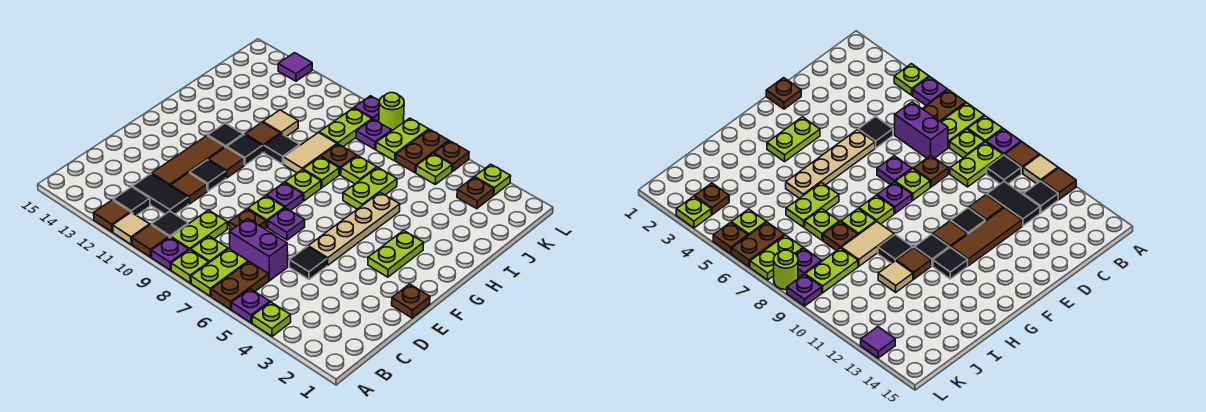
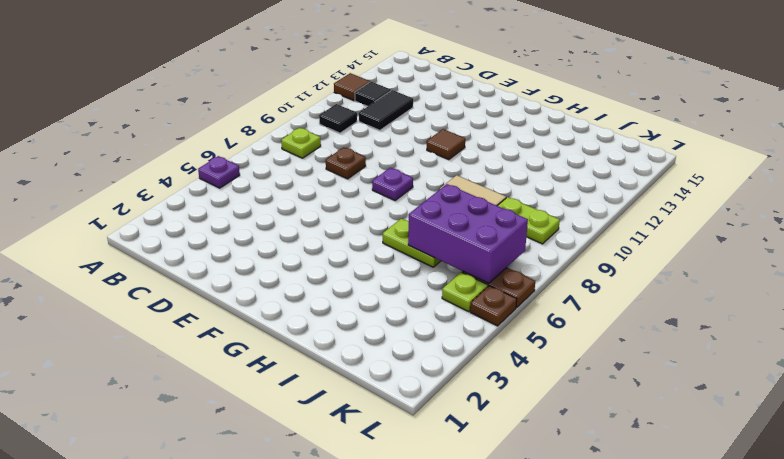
purple brick I6:K7 level 2 -> none
none -> lime plate A4 level 1
none -> brown plate A6:B6 level 1
none -> lime plate A7:B7 level 1
none -> lime plate A8 level 1

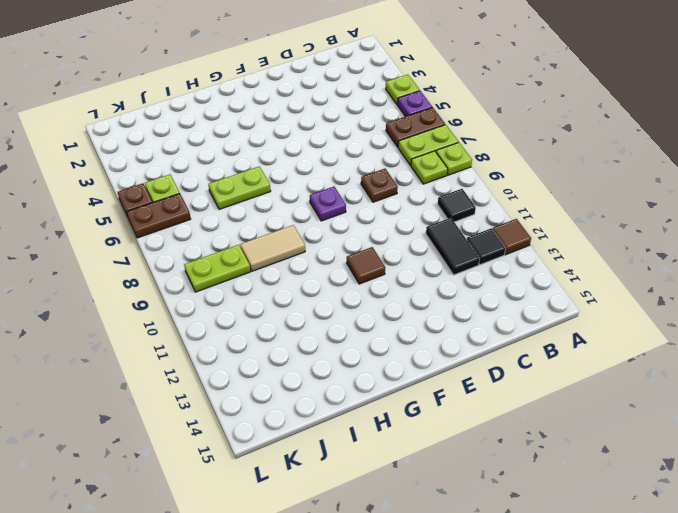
none -> purple plate A9 level 1
none -> brown tile A10 level 1
none -> tan tile A11 level 1
none -> lime plate B9:C9 level 1

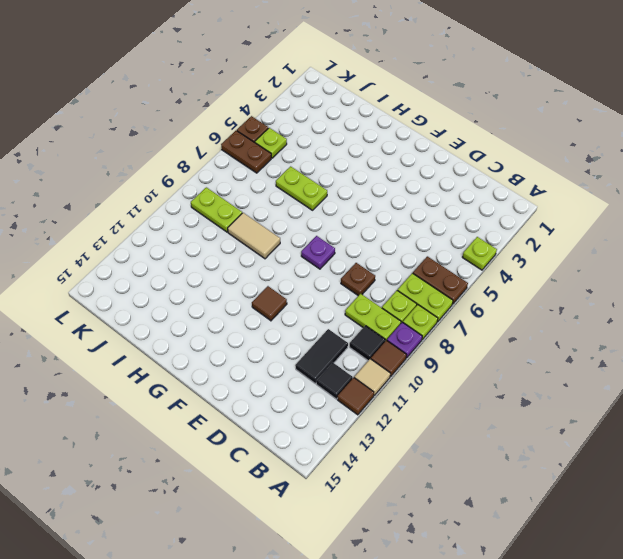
none -> purple plate A5 level 1
none -> purple brick C6:C7 level 1
none -> black tile D5 level 1
none -> brown tile D11 level 1

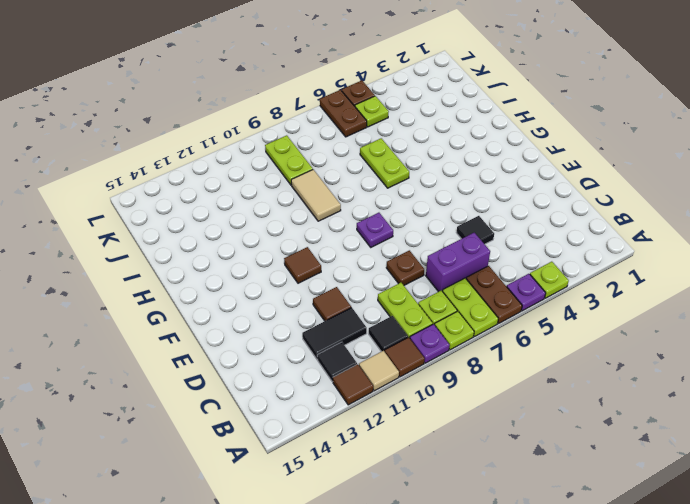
none -> brown tile D12:F12 level 1
none -> brown plate E1 level 1
none -> tan plate E5:H5 level 1
none -> purple plate E7 level 1

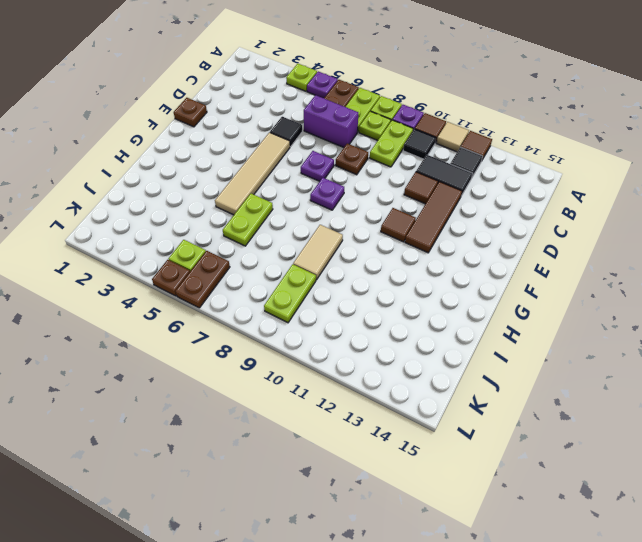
tan tile E5:H5 level 1 -> tan plate E5:H5 level 1
none -> lime plate E8 level 1
none -> black tile E11 level 1
none -> lime plate F3:G3 level 1
none -> lime plate G8 level 1

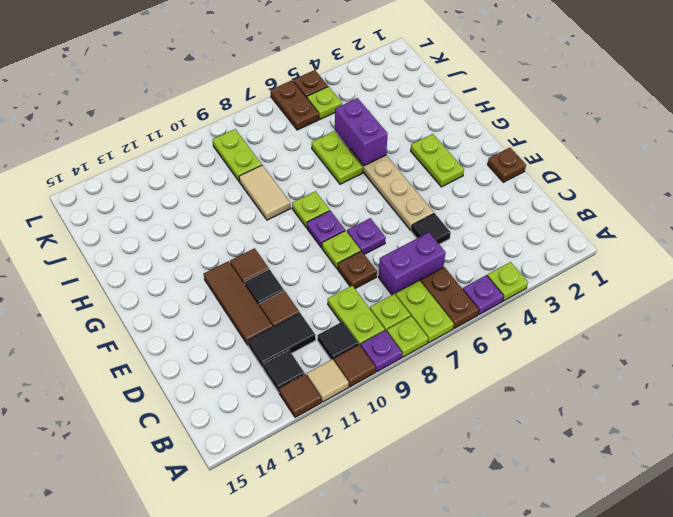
purple brick H5:I5 level 2 -> none
none -> black tile G11 level 1
none -> black tile G12 level 1
none -> lime plate H8 level 1
none -> black tile H10 level 1

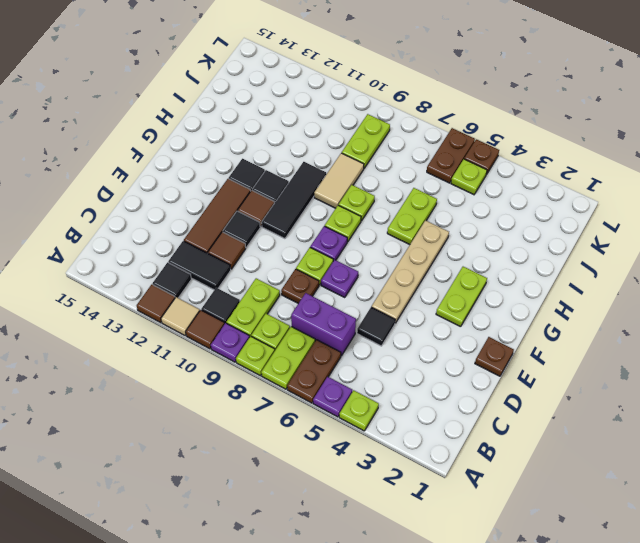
black tile F10:H10 level 1 -> black tile H10 level 1
none -> brown tile H11 level 1
none -> lime plate I7 level 1
none -> brown plate I8 level 1
none -> tan tile I11 level 1

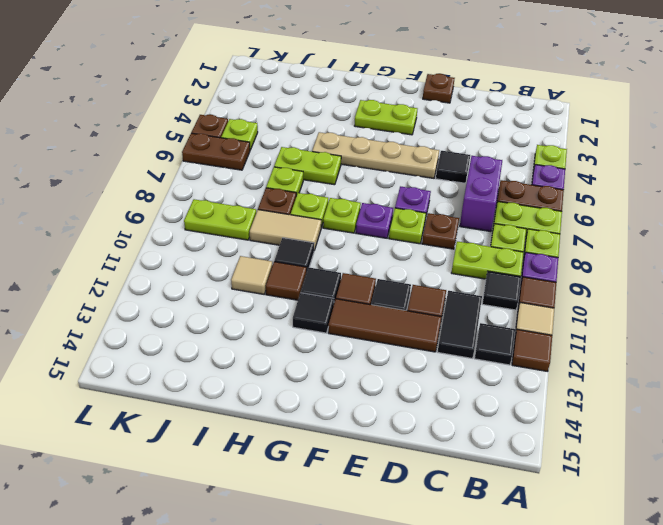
none -> brown plate K3 level 1
none -> lime plate K7:L7 level 1
none -> purple plate K8 level 1
none -> lime plate L3 level 1

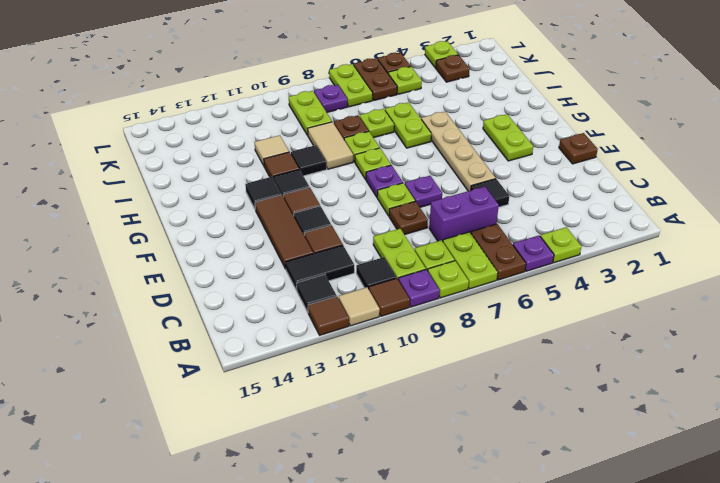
none -> lime round brick L8 level 1
none -> purple plate L9 level 1
none -> purple tile L13 level 1

